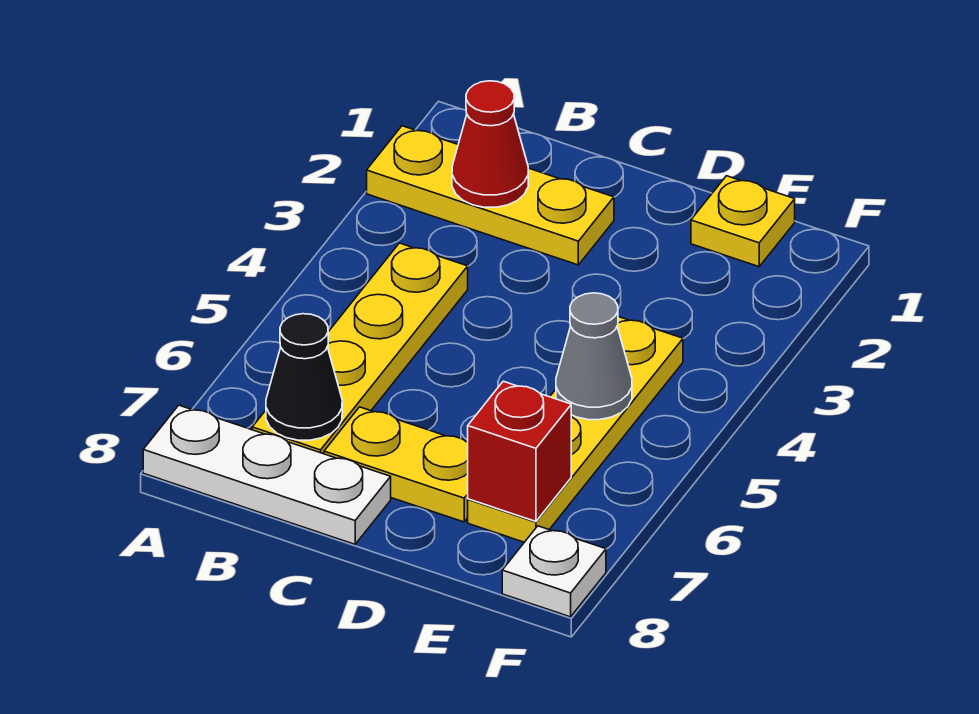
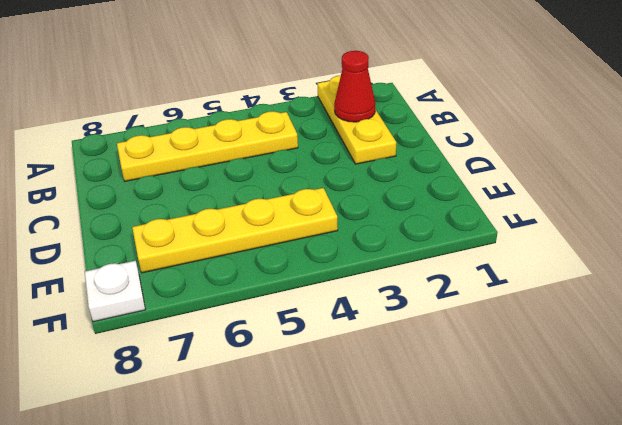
none -> white plate A8:C8 level 1
none -> yellow plate C7:D7 level 1

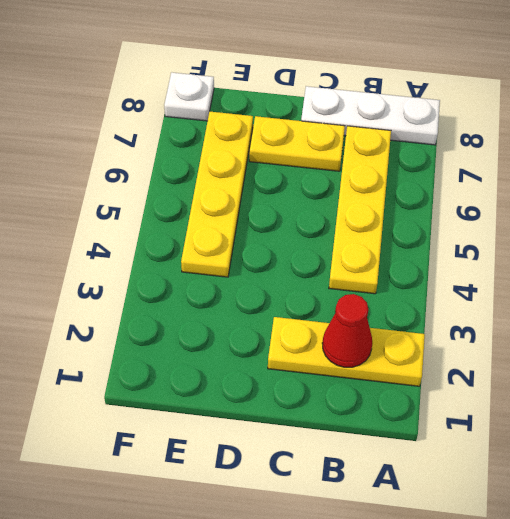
none -> yellow plate E1 level 1
none -> black cone B7 level 2

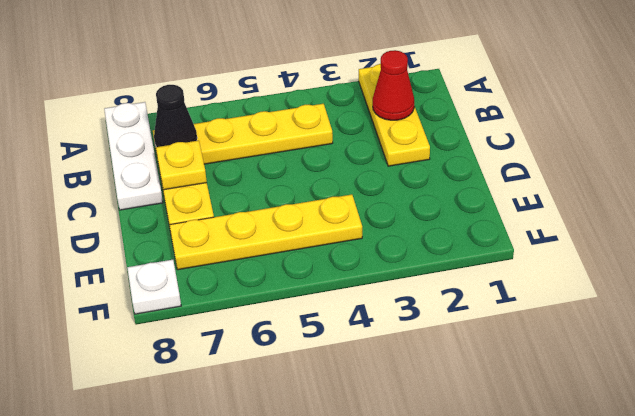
yellow plate C7 level 2 -> yellow plate E1 level 1
none -> grey cone E5 level 2
none -> red brick E7 level 2

